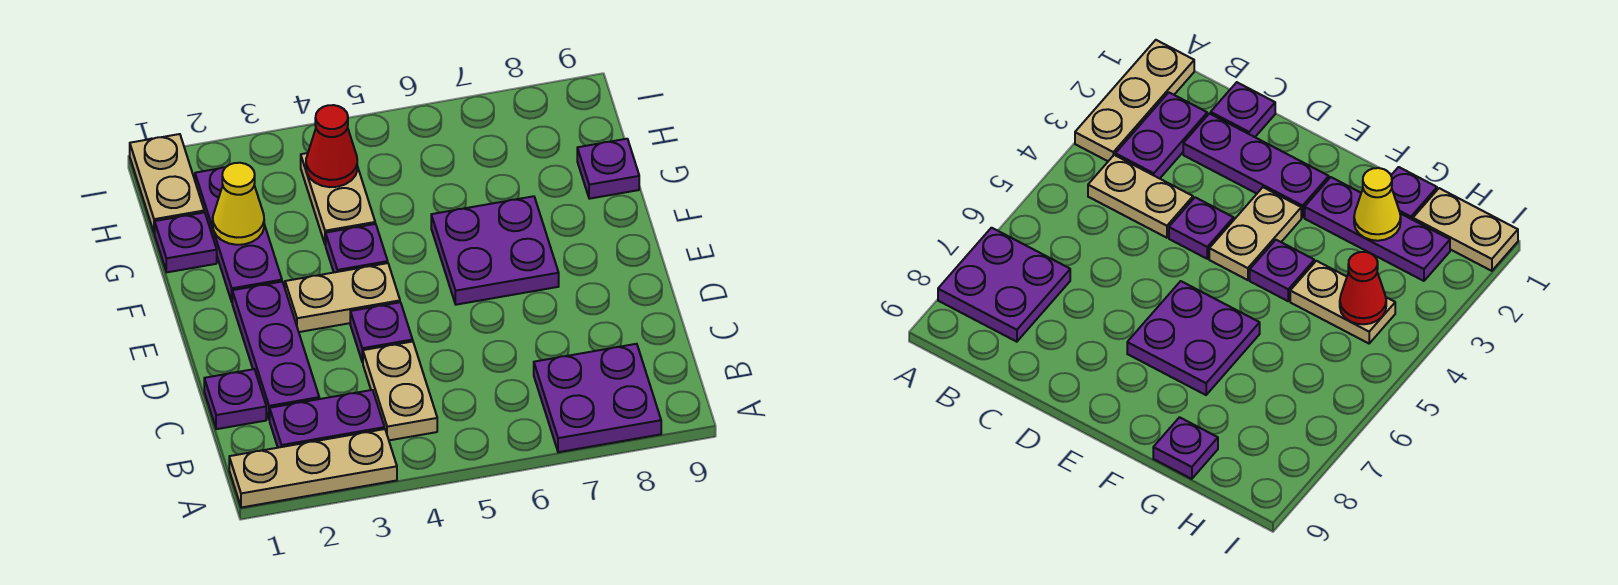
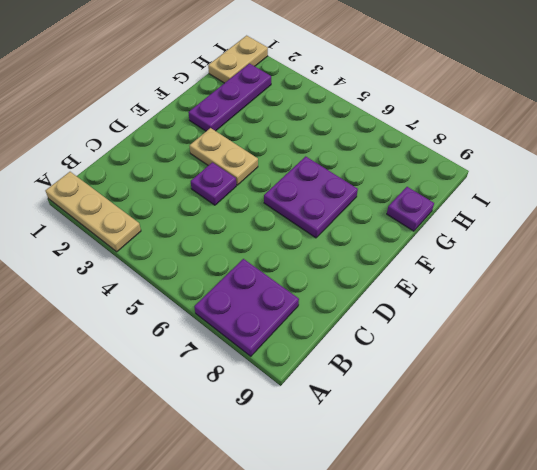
none -> purple plate B2:B3 level 1
none -> tan plate B4:C4 level 1
none -> purple plate C1 level 1

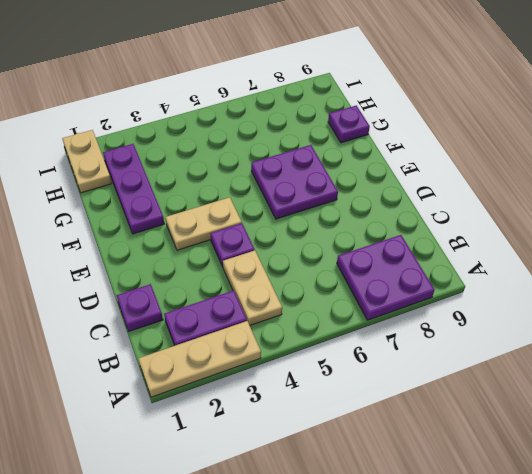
none -> purple plate C2:E2 level 1
none -> purple plate F4 level 1
none -> purple plate G1 level 1

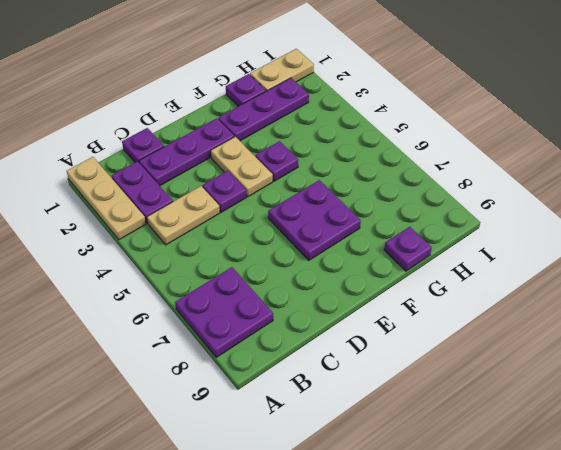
none -> tan plate G4:H4 level 1
none -> yellow cone G2 level 2
none -> red cone H4 level 2

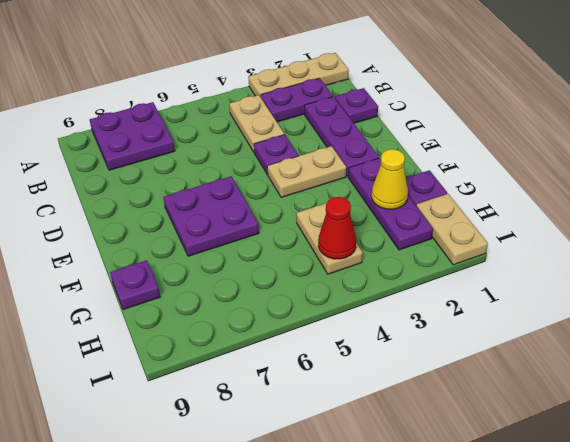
none -> purple plate F4 level 1

